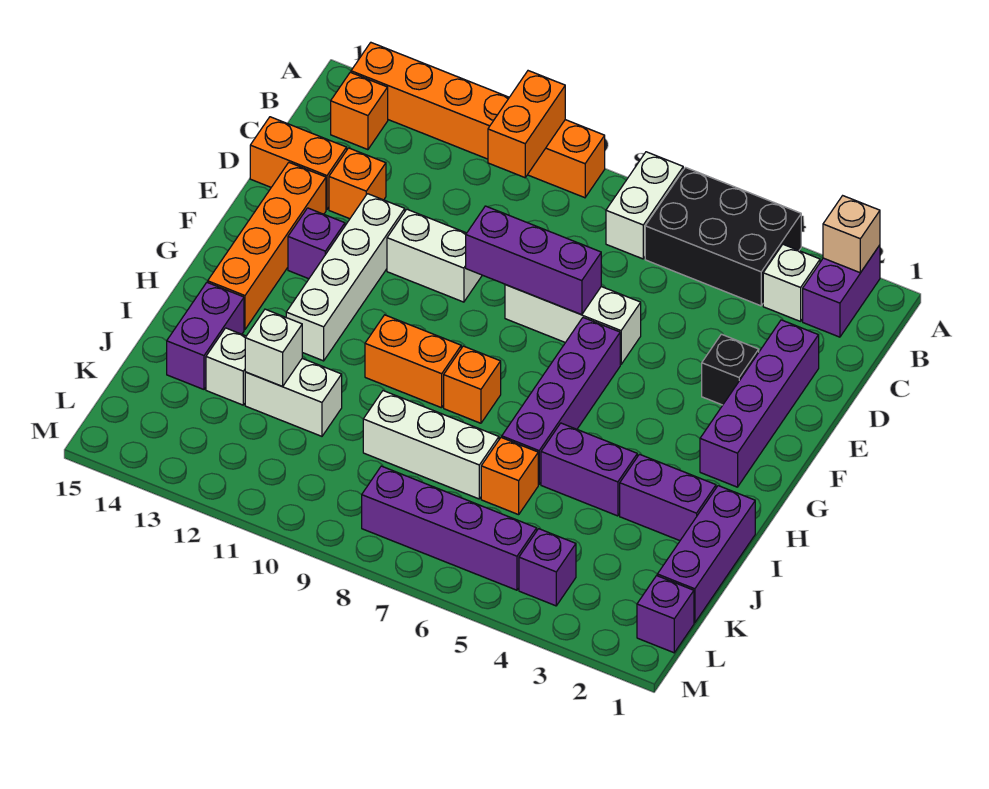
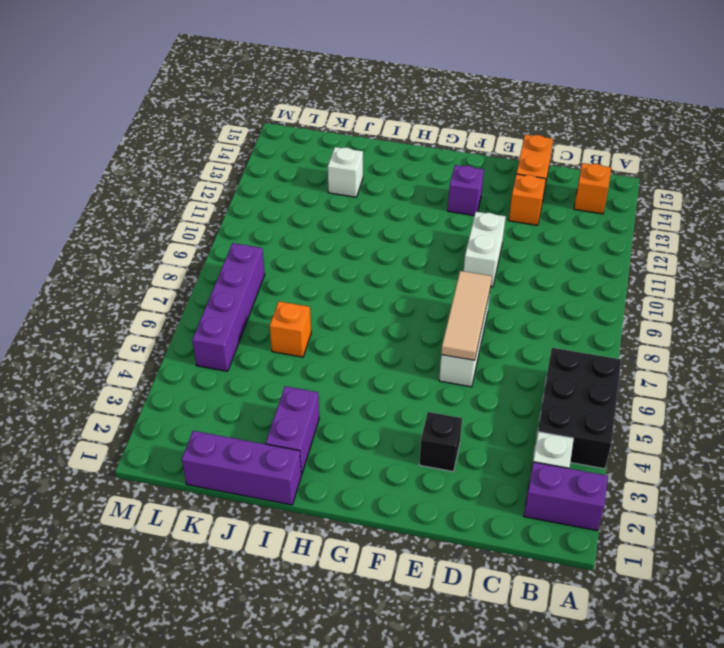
tan tile E6:E8 level 2 -> purple brick E7:E9 level 2
none -> white brick A7:B7 level 1
none -> orange brick A9:A14 level 1
none -> purple brick D2:G2 level 1
none -> white brick E12:H12 level 1

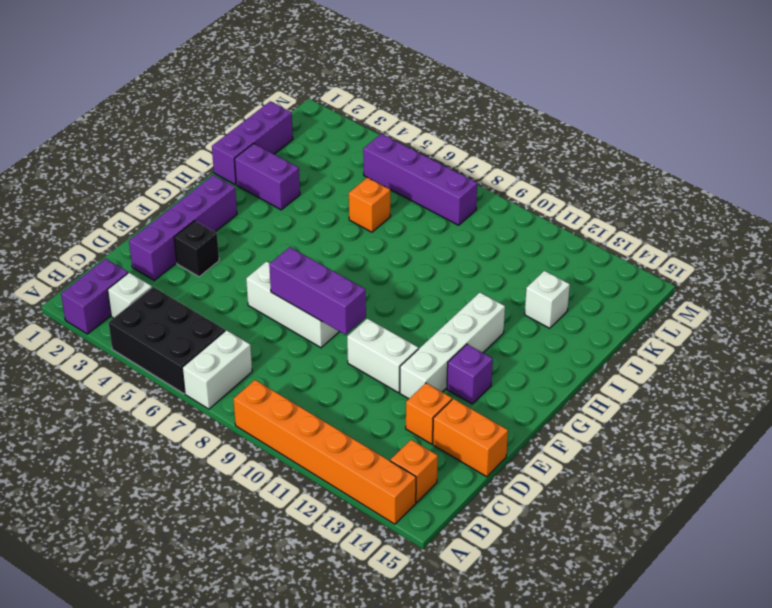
none -> orange brick E14:H14 level 1
none -> purple brick F6:I6 level 1
none -> orange brick H8 level 1
none -> orange brick H9:H10 level 1

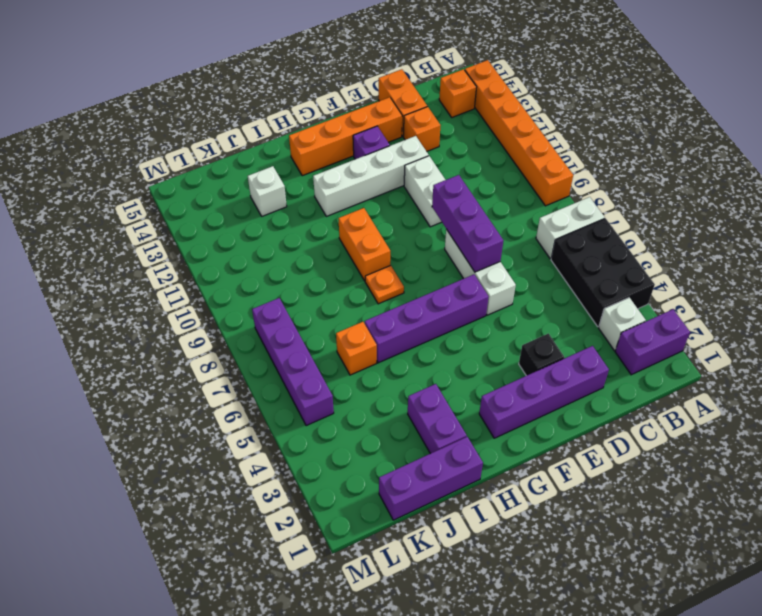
orange plate H8 level 1 -> orange brick H8 level 1
none -> purple brick I4:I5 level 1
none -> purple brick I14:J14 level 1
none -> white brick J7:J9 level 1
none -> white brick J11:J12 level 1

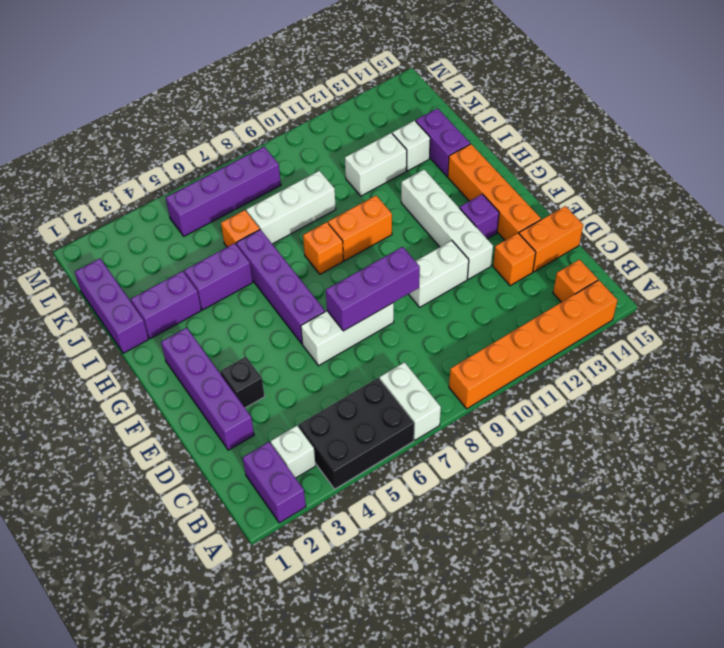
none -> purple brick L1 level 1
none -> purple brick L4 level 1
none -> tan brick A2 level 2
none -> orange brick A10:B10 level 2

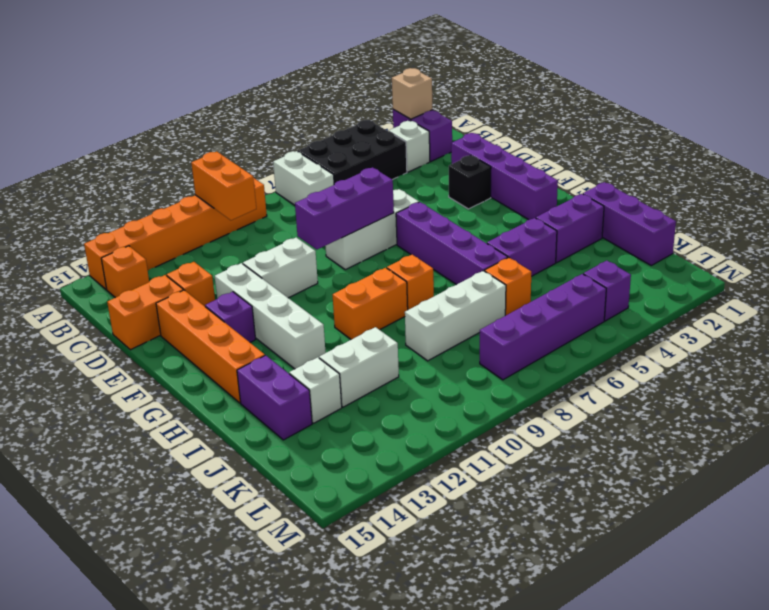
none -> purple brick L1 level 1
none -> white brick J12 level 2

